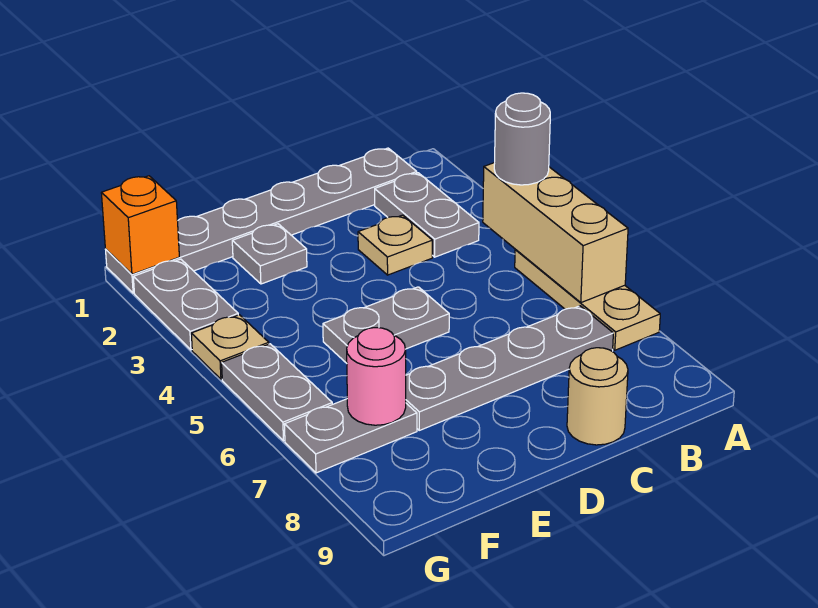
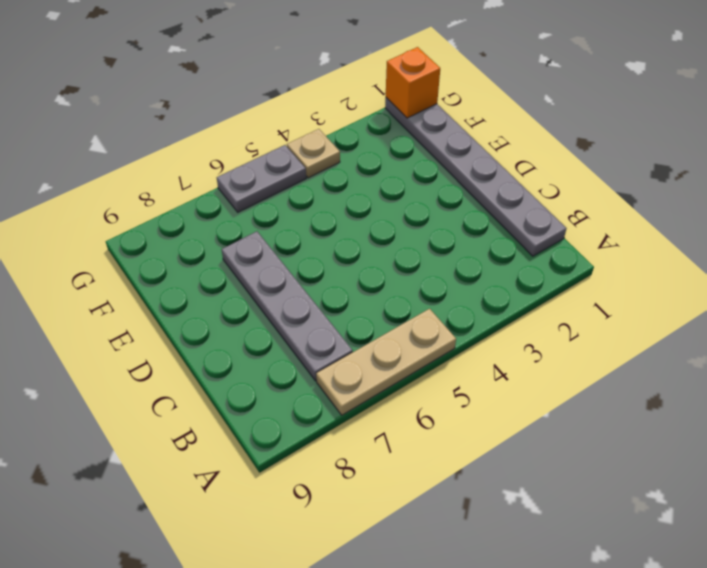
none -> grey plate B2:B3 level 1
none -> tan plate C3 level 1
none -> tan round brick C9 level 1

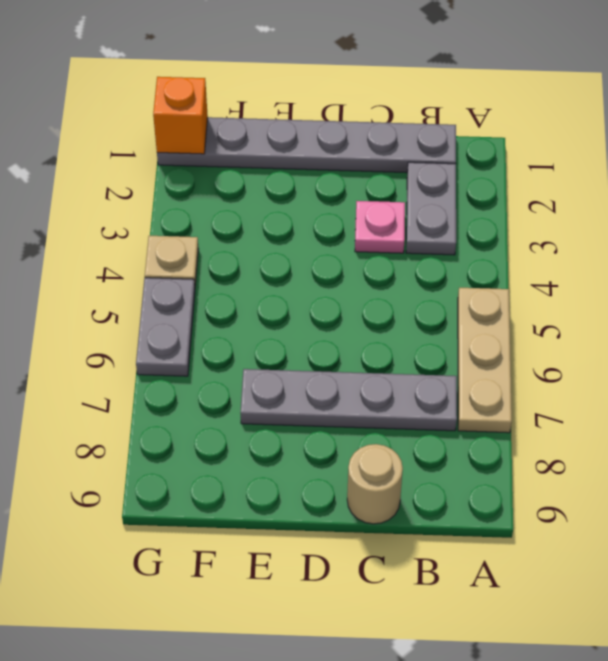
pink plate C3 level 1 -> tan plate C3 level 1
none -> grey plate D5:E5 level 1
none -> grey plate E2 level 1
none -> grey plate F7:G7 level 1

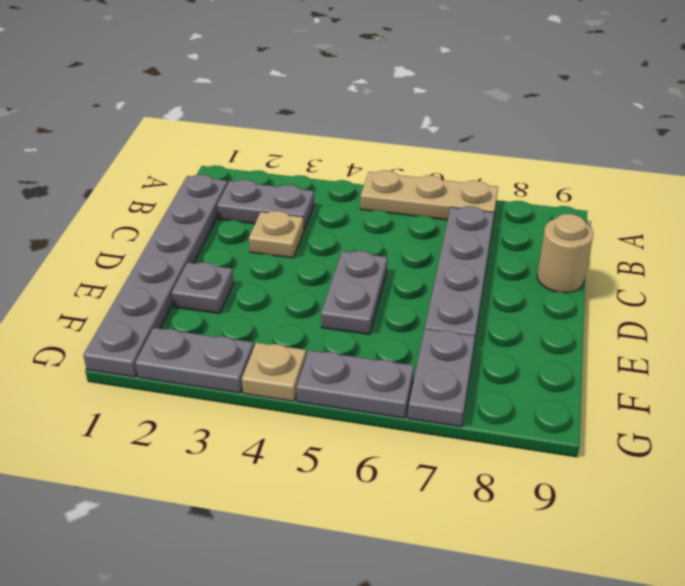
none -> tan brick A4:A6 level 2
none -> pink round brick F7 level 2
none -> orange brick G1 level 2

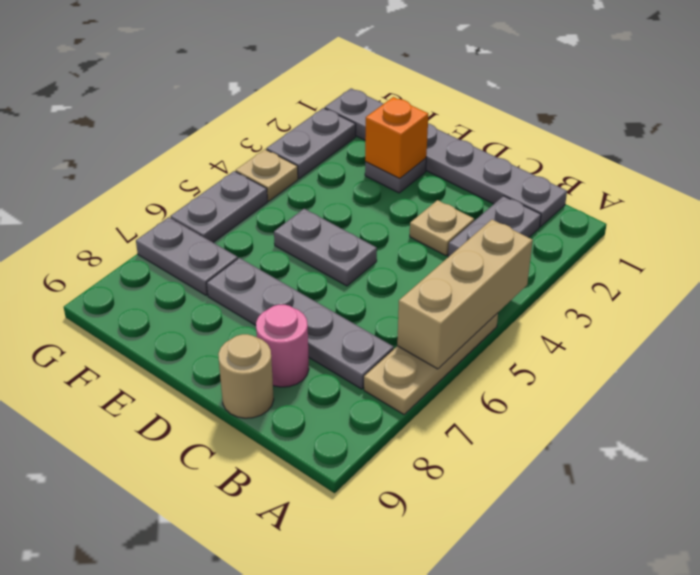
pink round brick C8 level 1 -> pink round brick F7 level 2
orange brick E2 level 2 -> orange brick G1 level 2
none -> grey round brick A4 level 3

